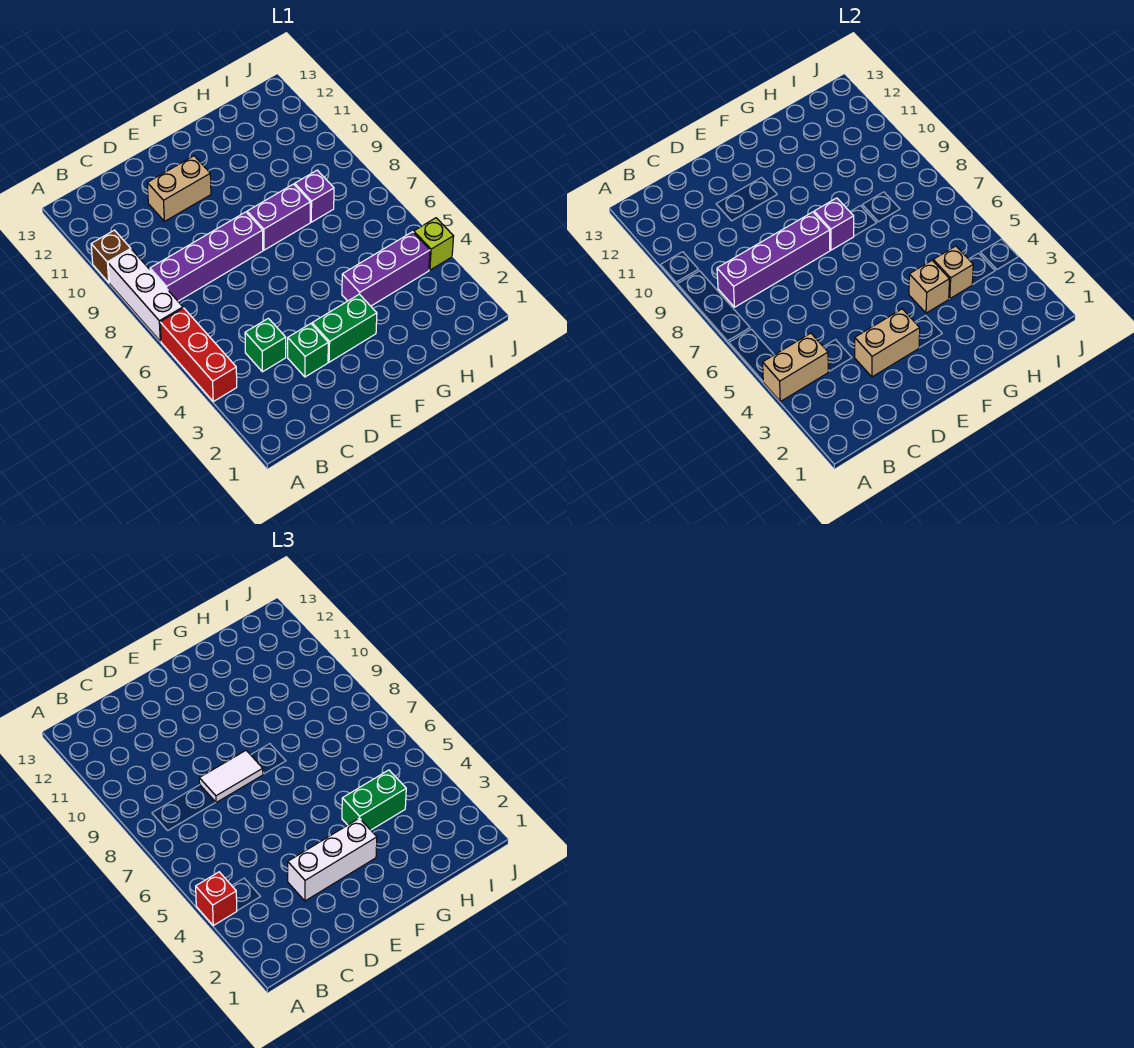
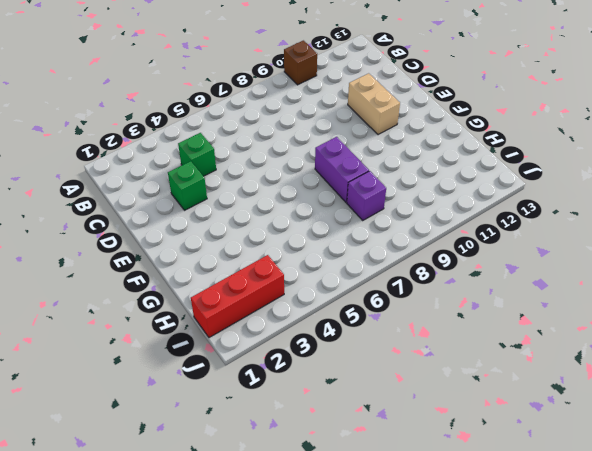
red brick I1:I3 level 1 -> red brick A4:A6 level 1
none -> white brick A7:A9 level 1
none -> purple brick B8:E8 level 1
none -> green brick E3:F3 level 1

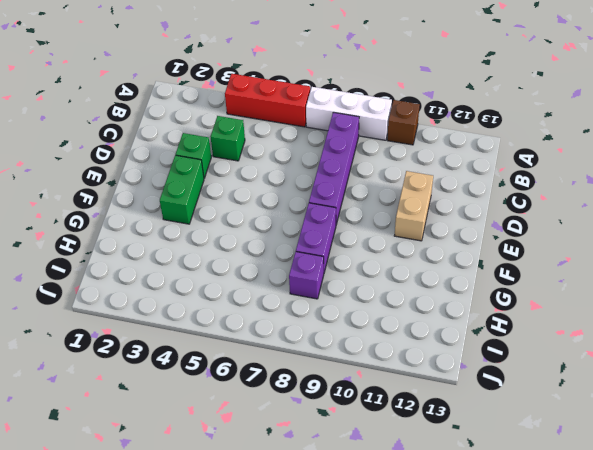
none -> purple brick G4:I4 level 1
none -> lime brick J4 level 1
none -> tan brick A4:B4 level 2

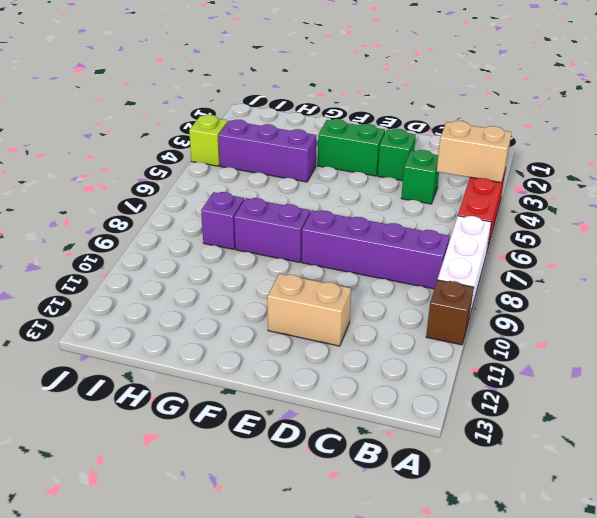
none -> purple brick B8:E8 level 2
none -> tan brick D3:E3 level 2
none -> purple brick F8 level 2

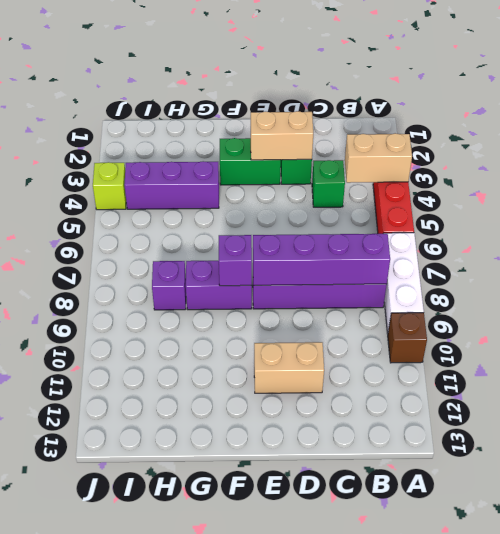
none -> tan brick G4 level 2
none -> tan brick H4 level 2
none -> red brick A4 level 3

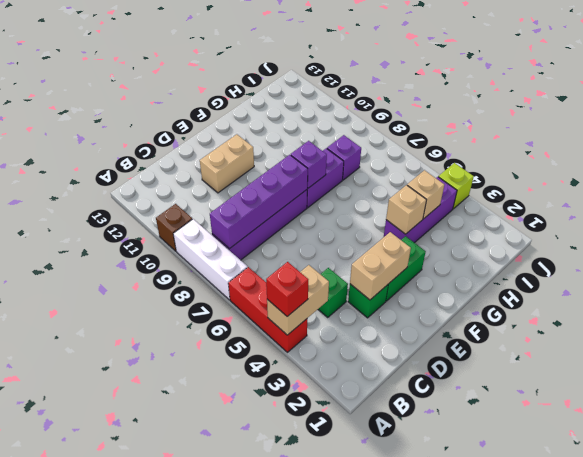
none -> white brick D3:F3 level 3
none -> white tile D8:E8 level 3
none -> green brick G4:H4 level 3

